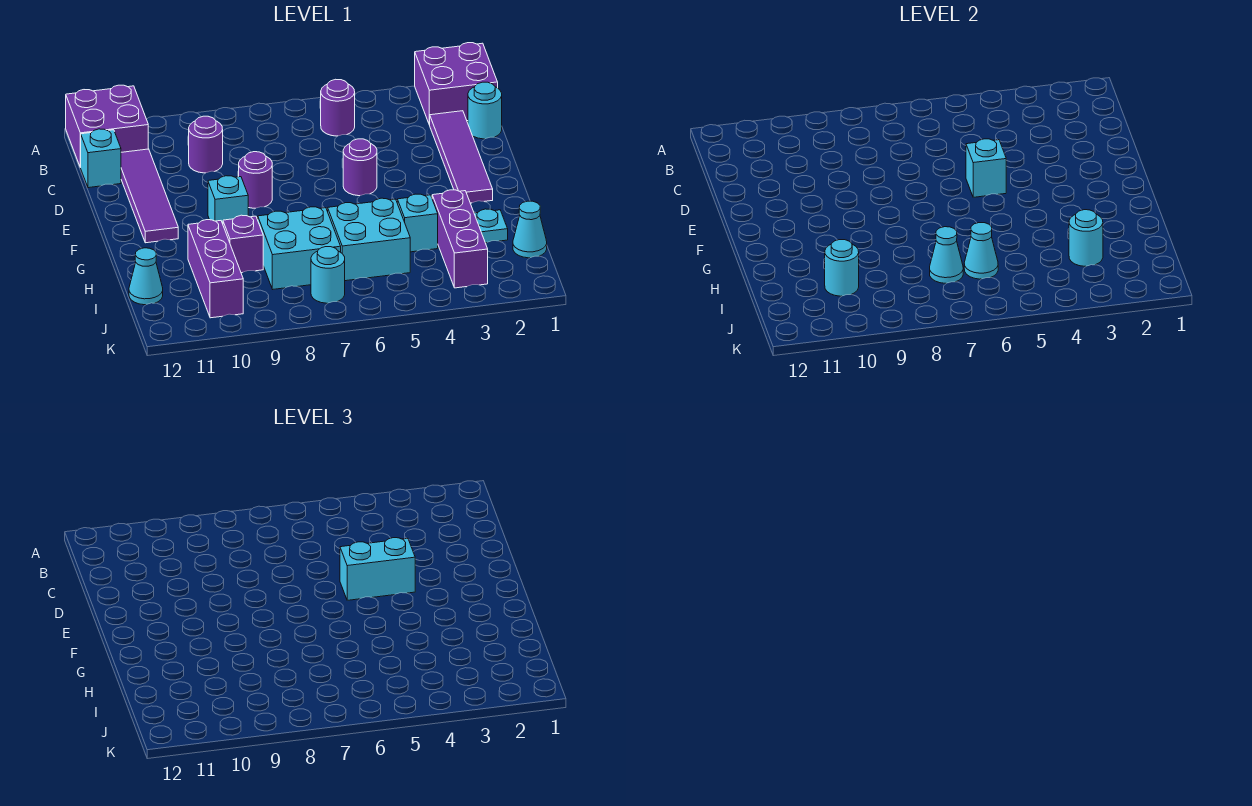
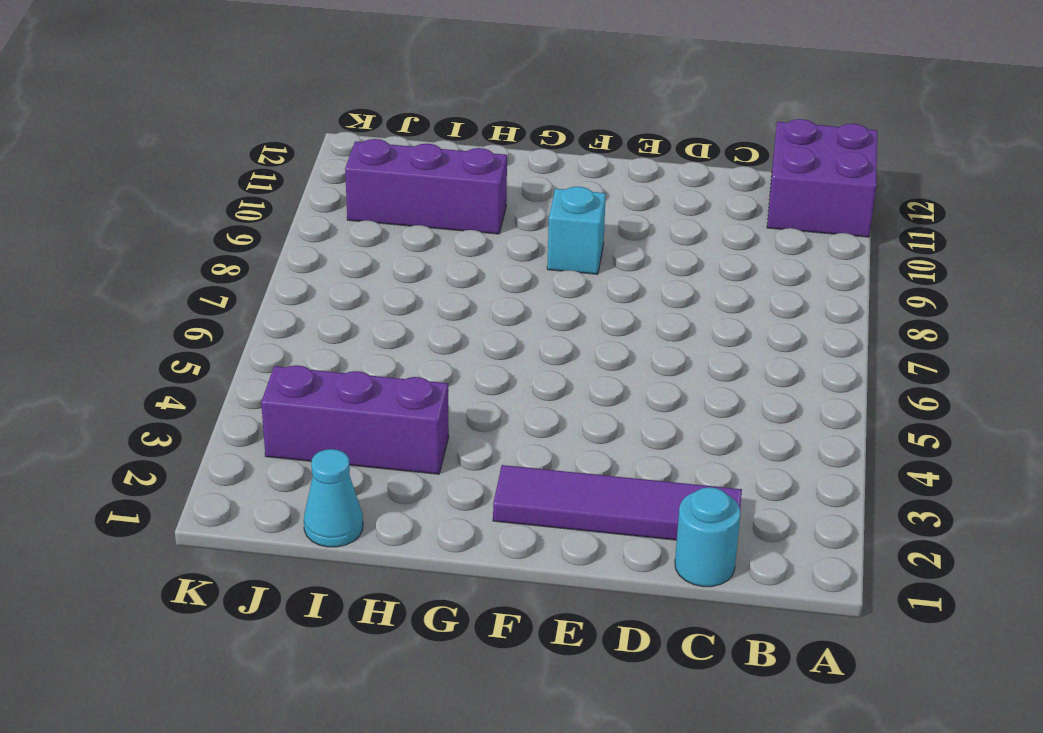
none -> purple brick A1:B2 level 1
none -> purple round brick B5 level 1
none -> purple round brick C9 level 1

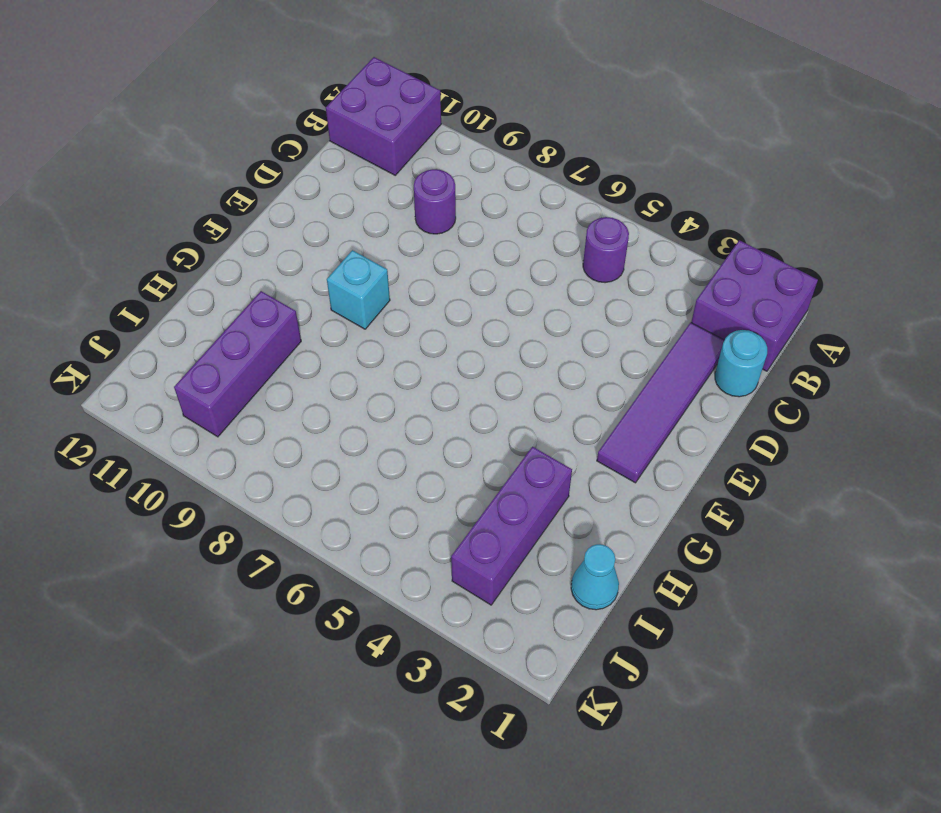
none -> purple tile C11:F11 level 1
none -> cyan brick C12 level 1
none -> purple round brick E5 level 1

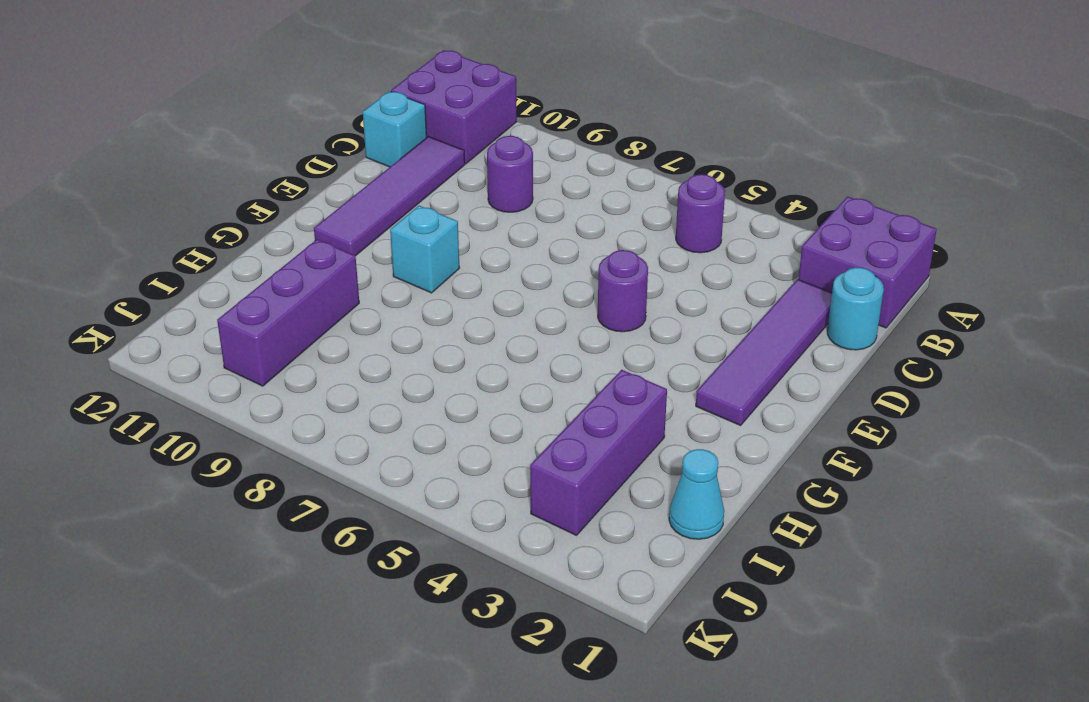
none -> purple round brick E8 level 1
none -> cyan plate H2 level 1
none -> cyan brick H4 level 1

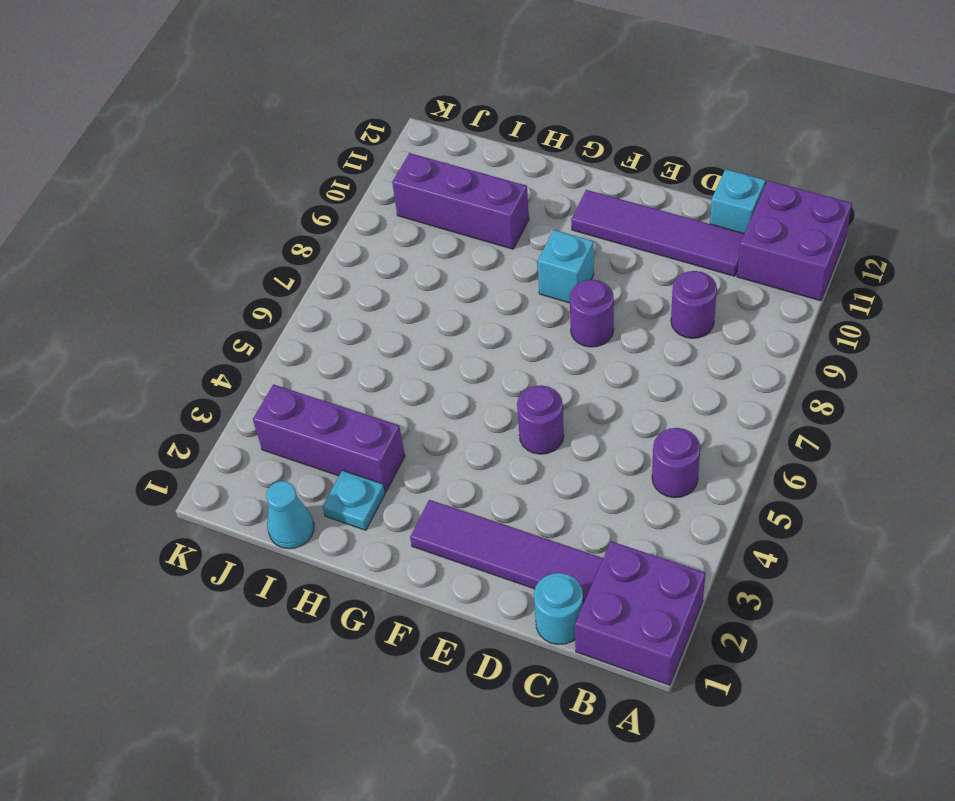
none -> cyan brick H4 level 1
none -> cyan brick H5:I6 level 1
none -> cyan brick H7:I8 level 1

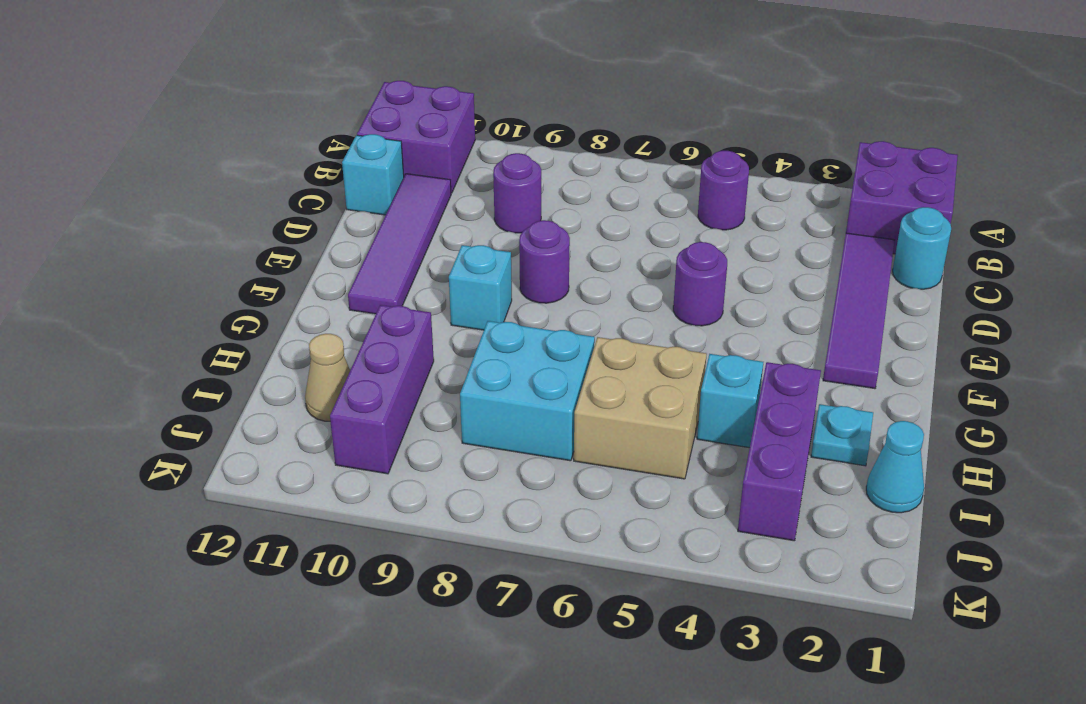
tan brick H5:I6 level 1 -> cyan brick H5:I6 level 1
tan cone I11 level 1 -> none
none -> purple brick H9 level 1
none -> cyan cone I12 level 1
none -> cyan round brick J7 level 1

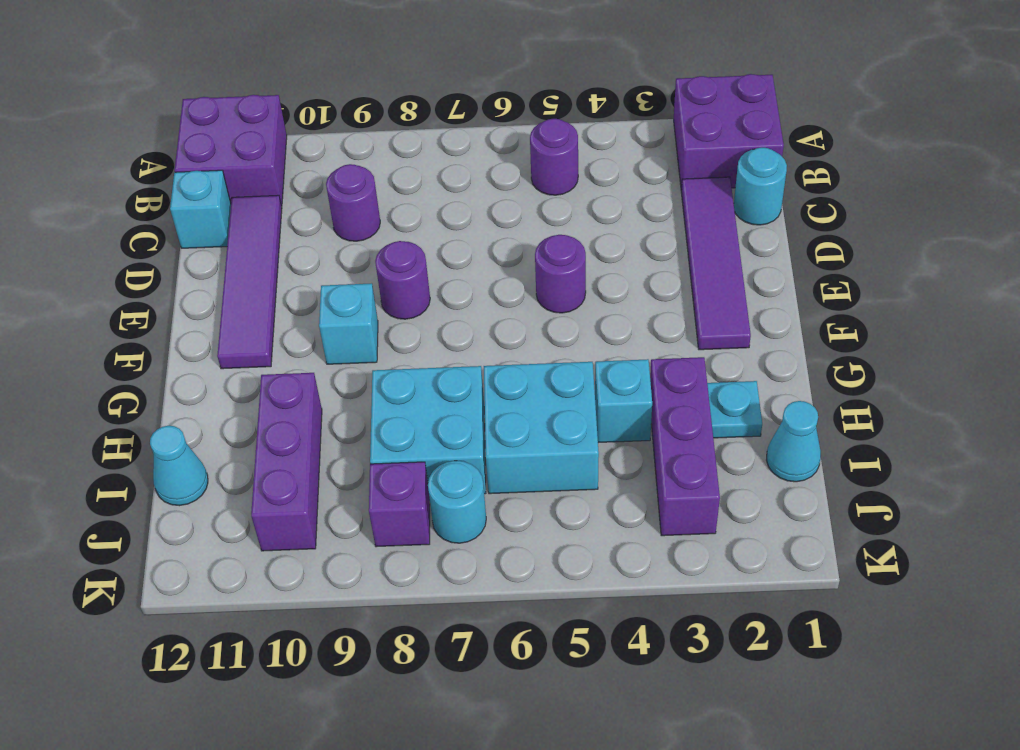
purple brick J8 level 1 -> purple brick H9 level 1
none -> cyan brick E5 level 2
none -> cyan round brick I3 level 2
none -> cyan cone I6 level 2

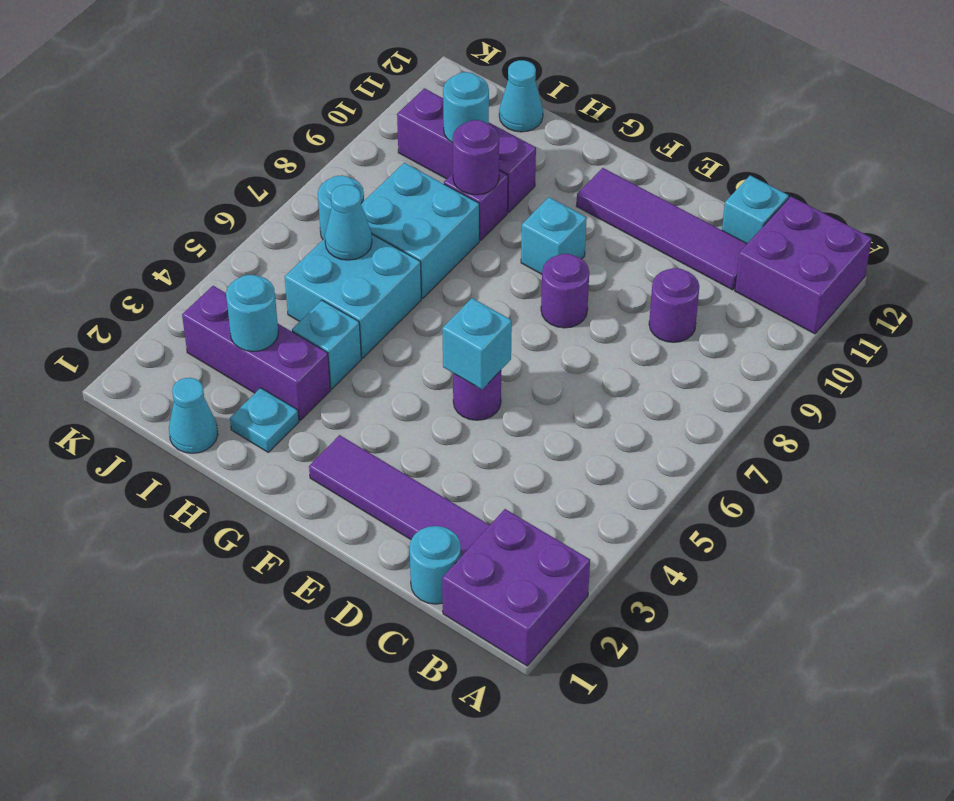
purple round brick H9 level 2 -> purple round brick B5 level 1
none -> cyan cone I7 level 2
none -> cyan brick E4:E5 level 3

